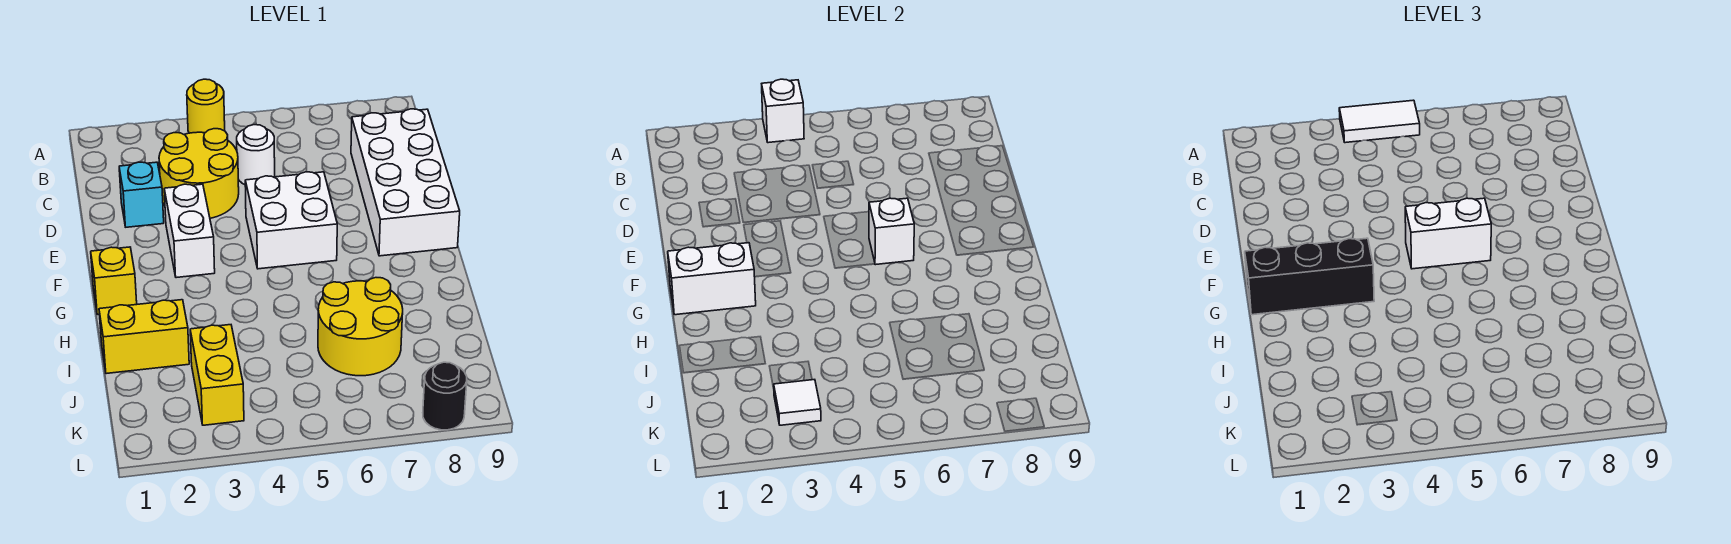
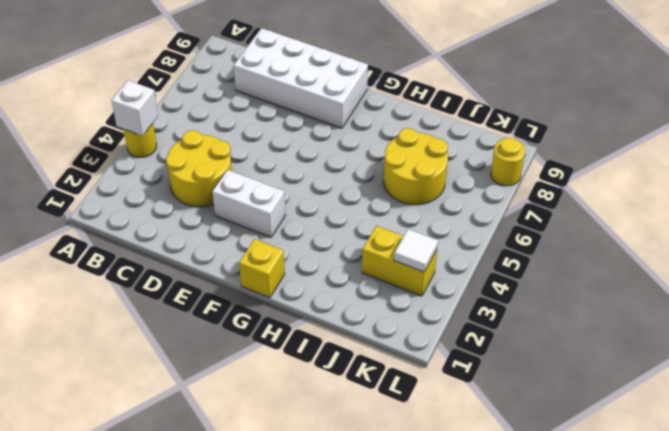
yellow round brick L8 level 1 -> black round brick L8 level 1
none -> white round brick C5 level 1
none -> cyan brick D2 level 1
none -> white brick E5:F6 level 1

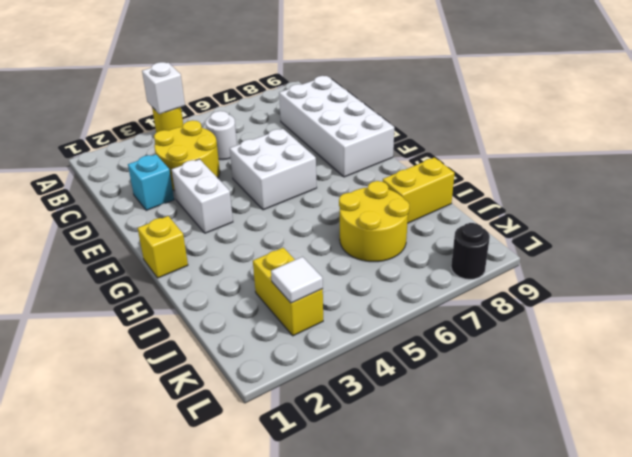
yellow brick I8:I9 level 1 -> yellow brick I1:I2 level 1
none -> white brick F6 level 2
none -> white brick G1:G2 level 2
none -> white tile A4:A5 level 3

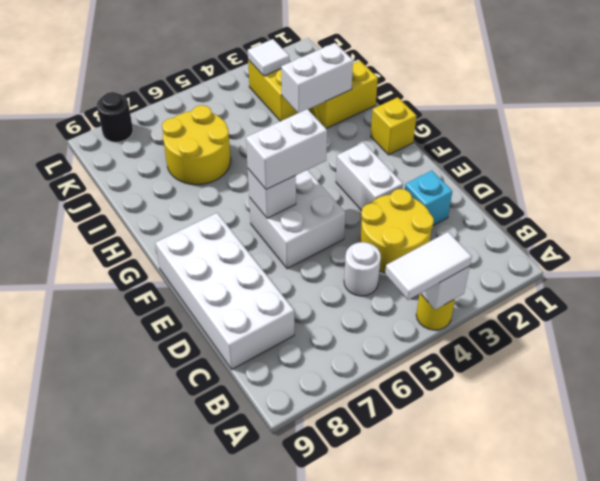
white brick I2:I3 level 2 -> white brick G1:G2 level 2
none -> black brick G1:G3 level 3

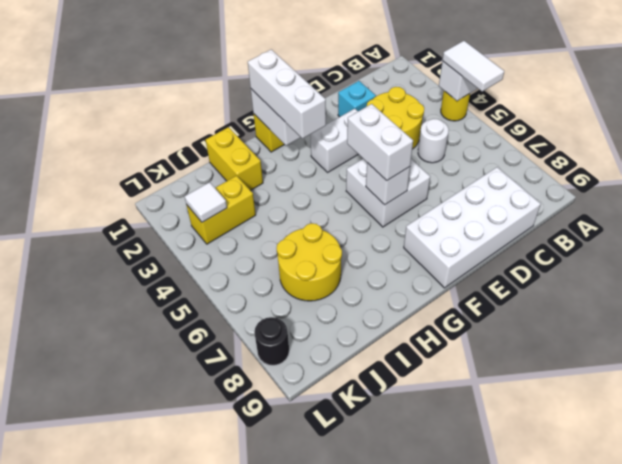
white brick G1:G3 level 3 -> black brick G1:G3 level 3

